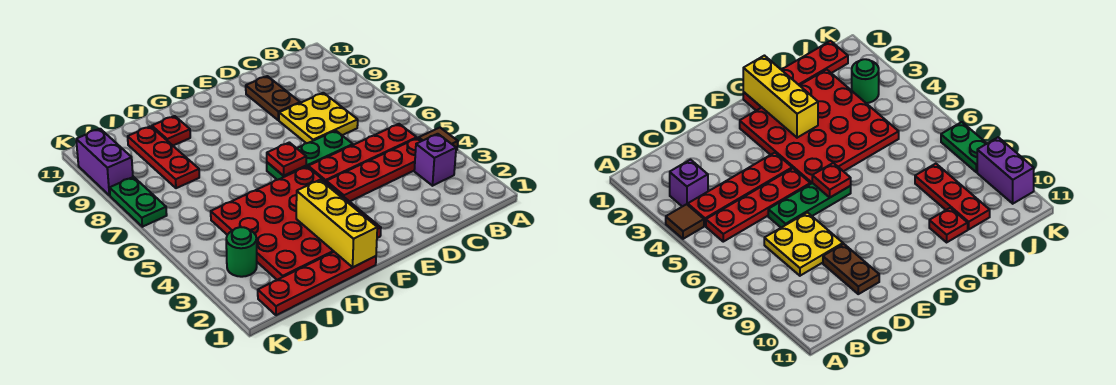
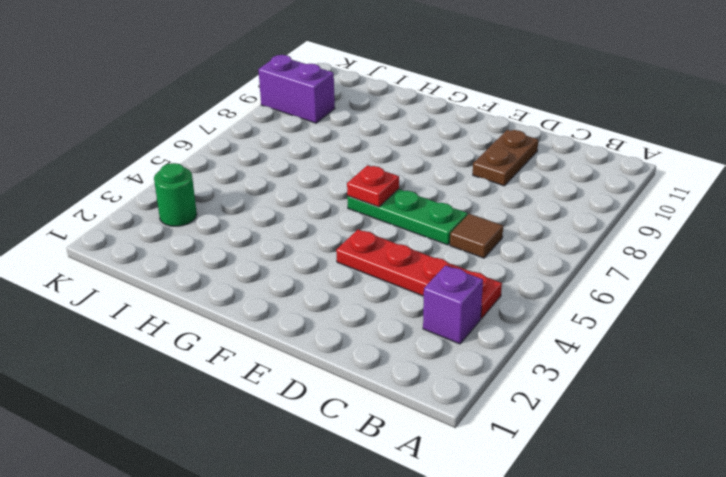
brown tile C6 level 1 -> brown tile A4 level 1
purple brick J9:K9 level 1 -> purple brick K9:K10 level 1
none -> red plate B5:E5 level 1
none -> yellow plate C7:D8 level 1
none -> red plate F2:I5 level 1

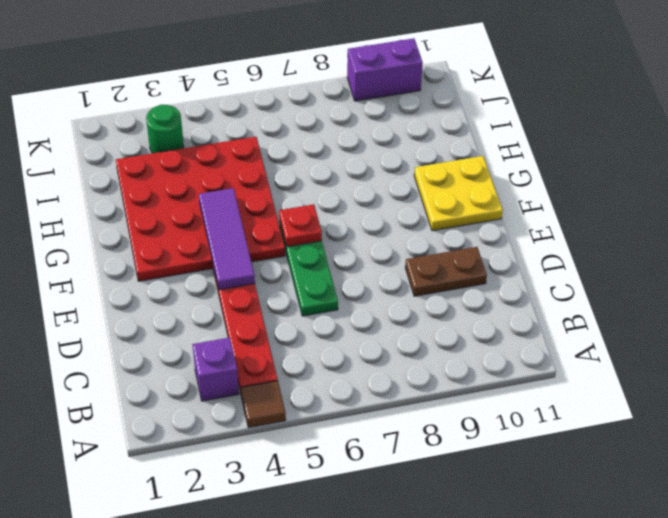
purple tile E4:G4 level 2 -> none
yellow plate F10:G11 level 1 -> yellow plate C7:D8 level 1
none -> red plate B5:E5 level 1
none -> red plate G1:J1 level 1
none -> red plate H10 level 1

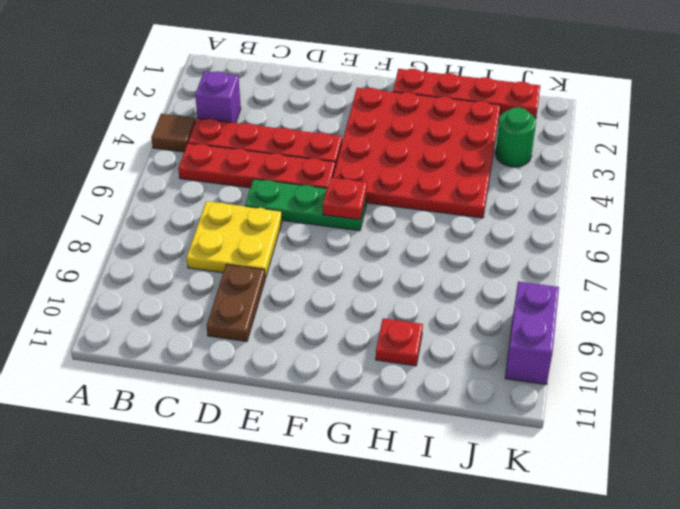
none -> red plate I8:I10 level 1
none -> green plate K7:K8 level 1
none -> yellow brick G1:G3 level 2

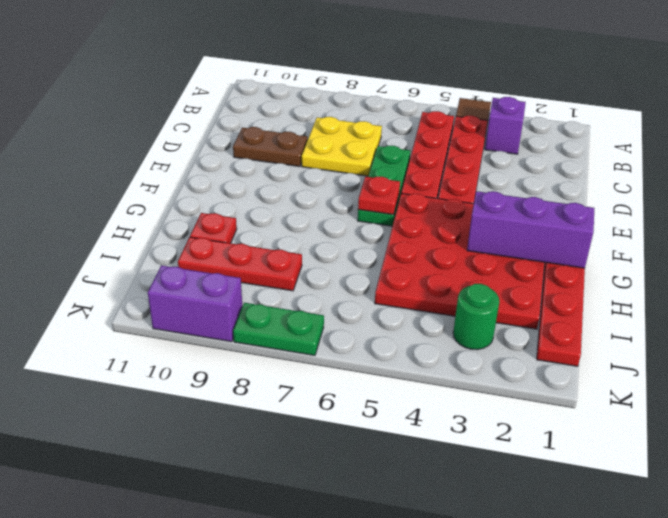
purple brick G1:G3 level 2 -> yellow brick G1:G3 level 2

